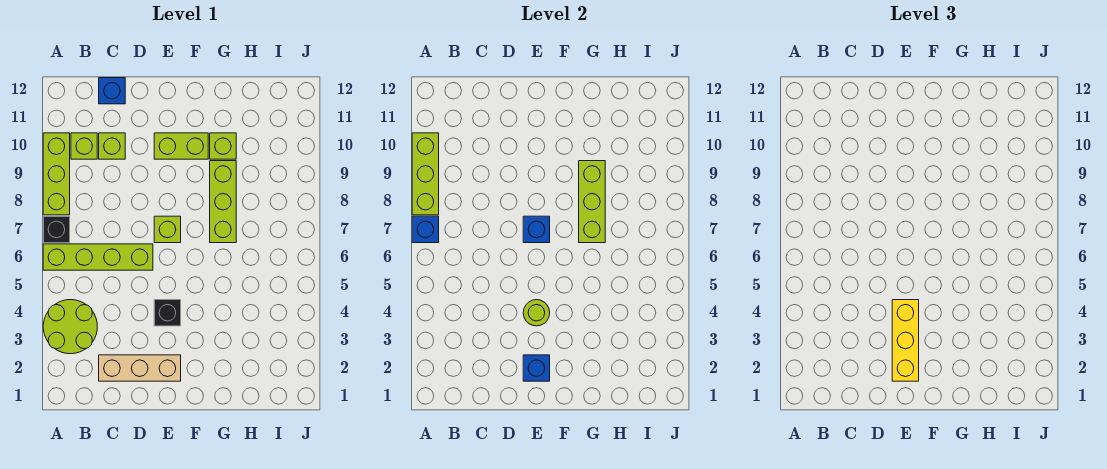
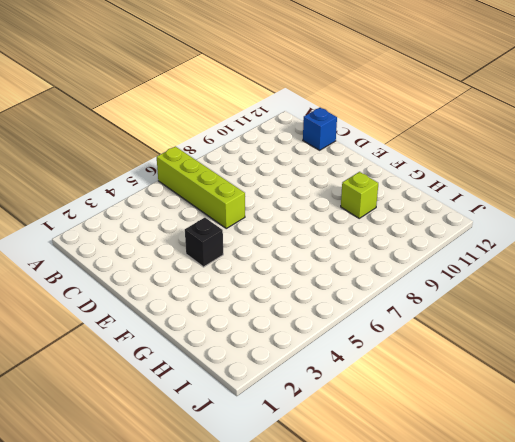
none -> lime round brick A3:B4 level 1
none -> black brick A7 level 1
none -> lime brick A8:A10 level 1

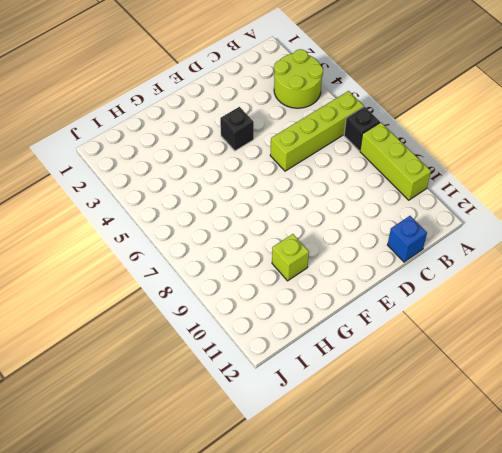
none -> lime brick B10 level 1
none -> tan brick C2:E2 level 1
none -> lime brick C10 level 1

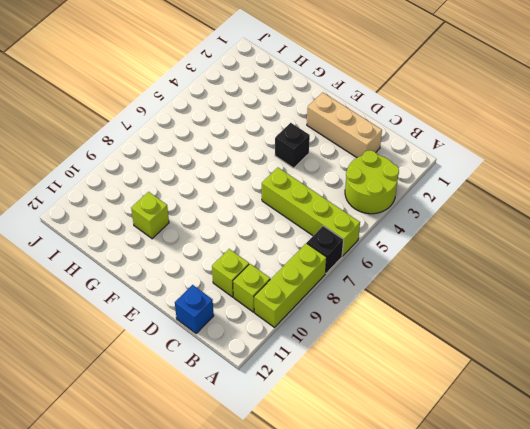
none -> lime brick E7 level 1
none -> lime brick E10:F10 level 1
none -> lime brick G7:G9 level 1

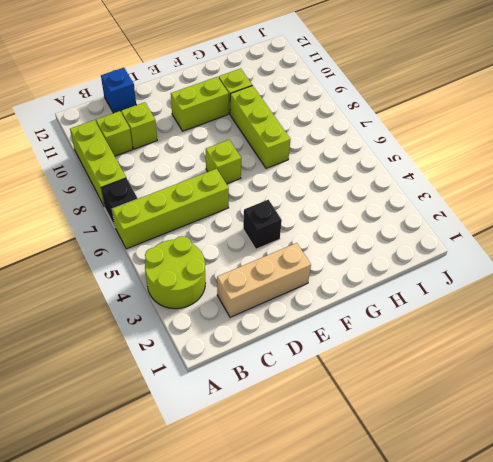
none -> blue brick A7 level 2
none -> lime brick A8:A10 level 2
none -> blue brick E2 level 2

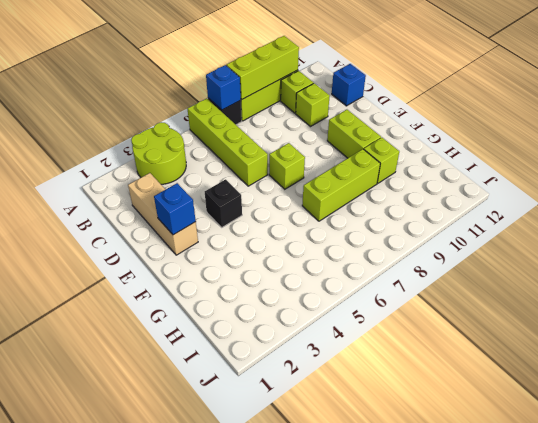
none -> lime round brick E4 level 2
none -> blue brick E7 level 2
none -> lime brick G7:G9 level 2

